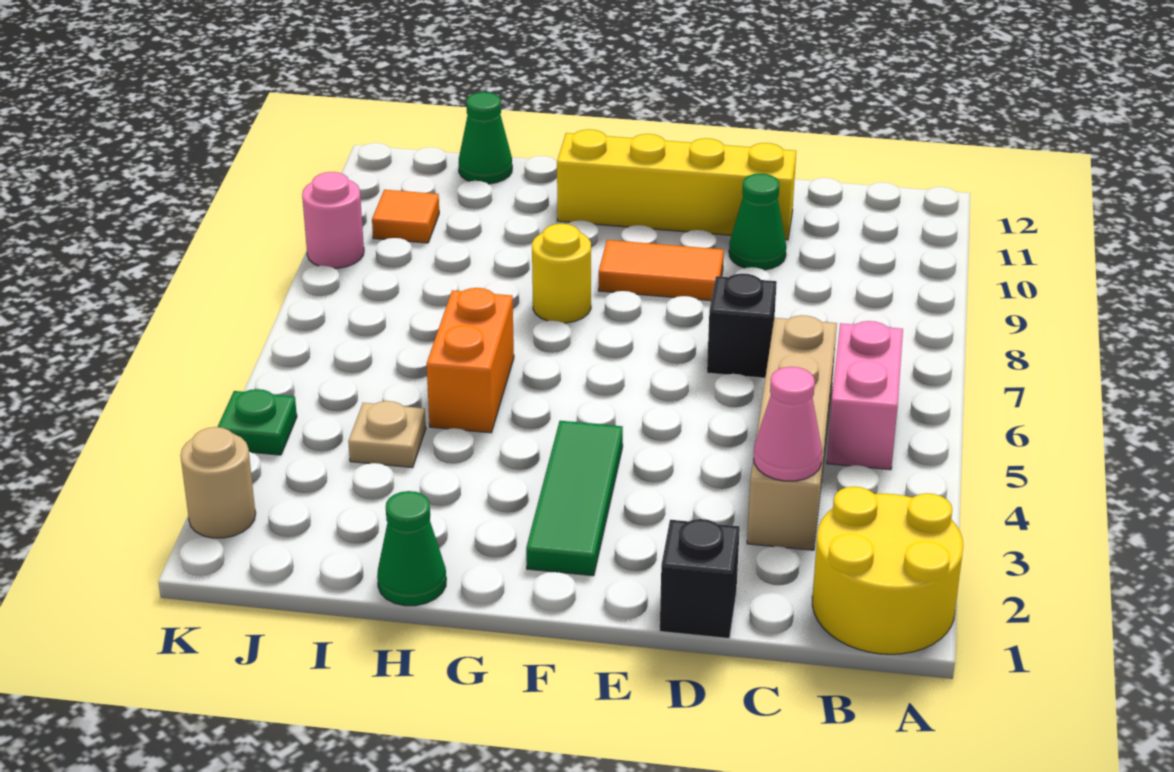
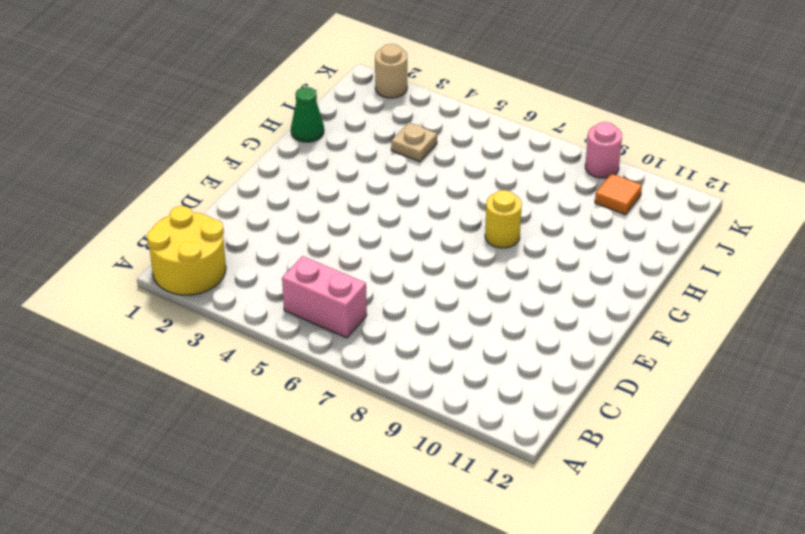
none -> tan brick C3:C6 level 1
none -> black brick D1 level 1
none -> black brick D7 level 1

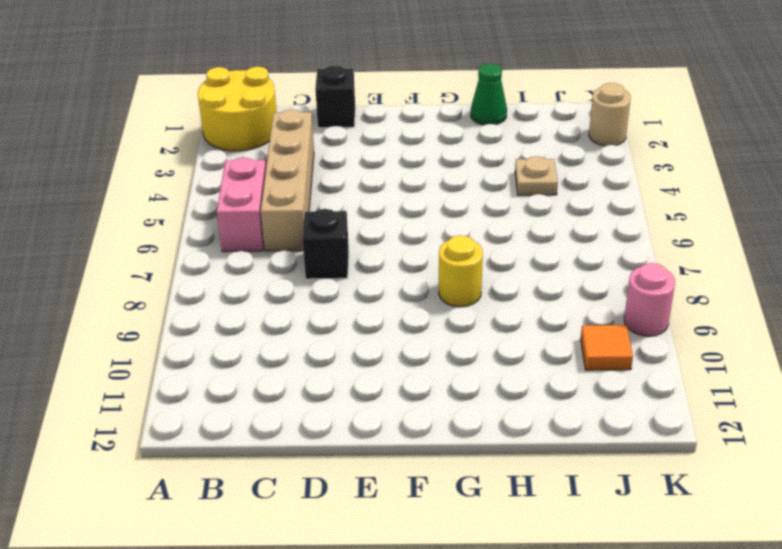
none -> green cone D10 level 1
none -> yellow brick D11:G11 level 1
none -> orange tile E9:F9 level 1

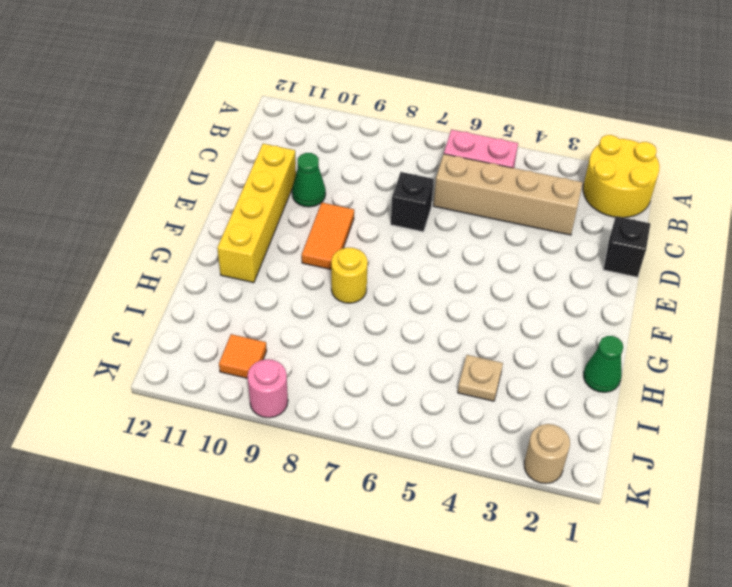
none -> green tile F2:F4 level 1
none -> orange brick H5:H6 level 1
none -> green cone I12 level 1

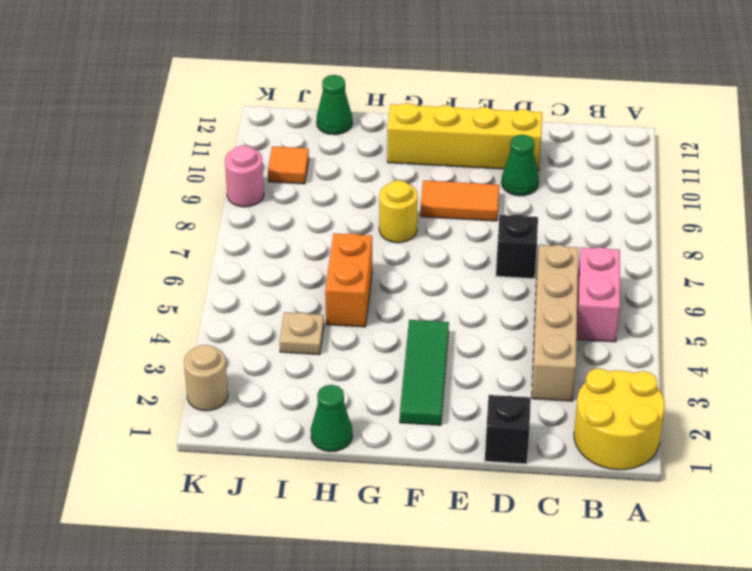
none -> green plate K4 level 1
none -> pink cone C3 level 2

